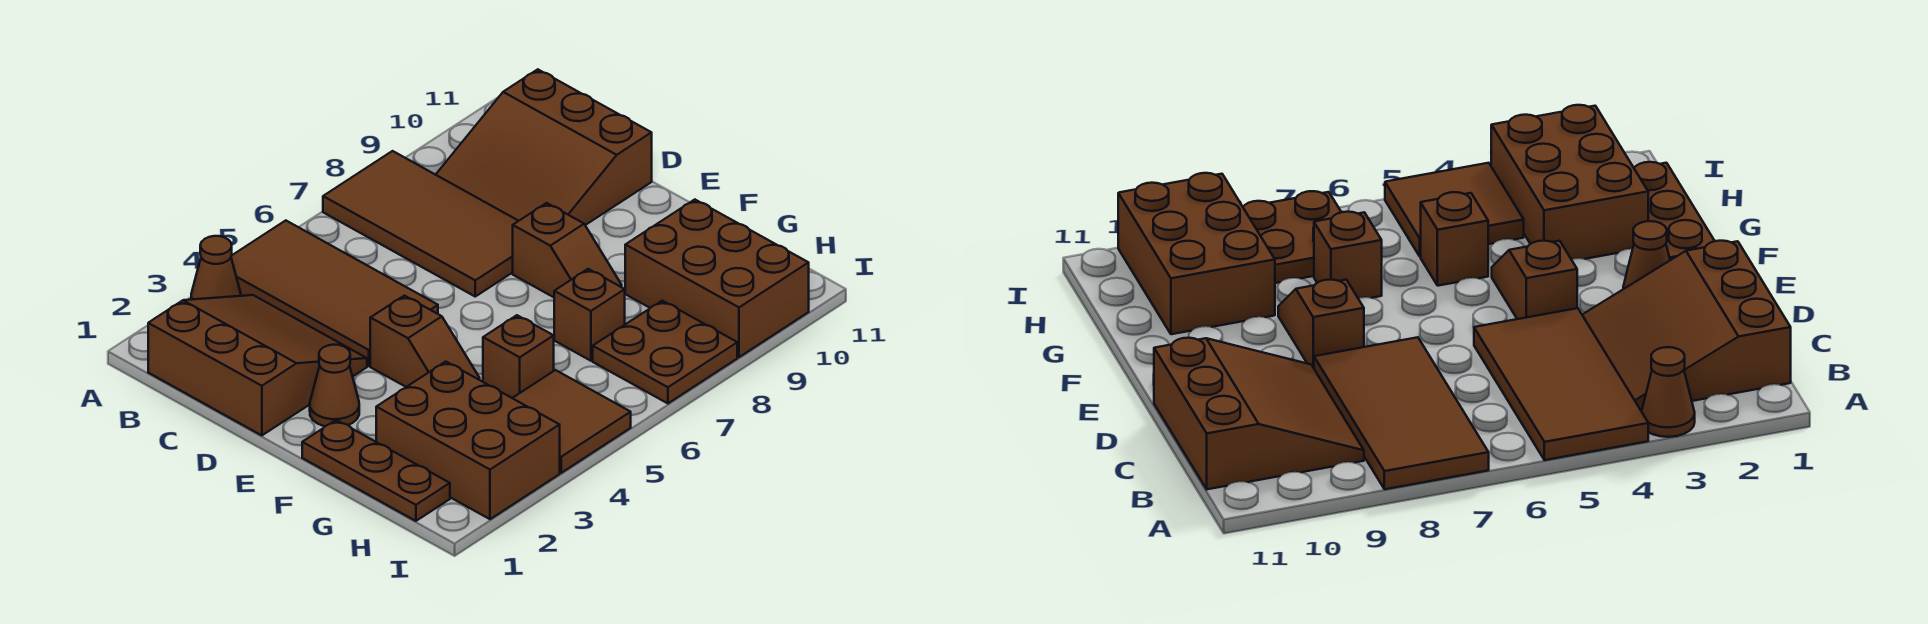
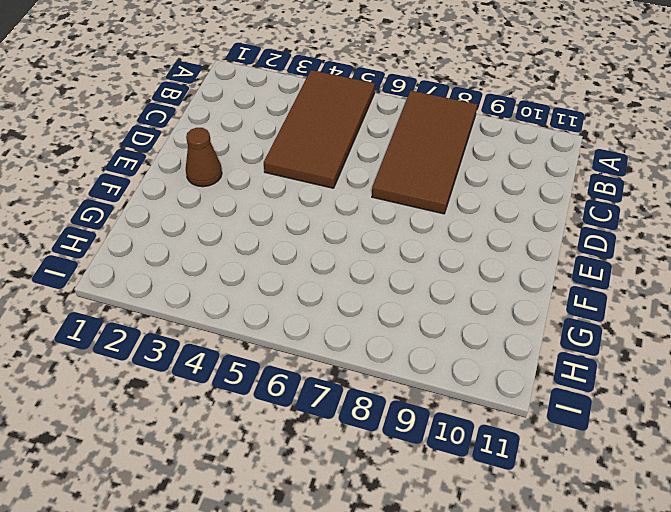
none -> brown cone A3 level 1
none -> brown slope B1:D3 level 1 top 1
none -> brown slope B9:D11 level 1 top 11

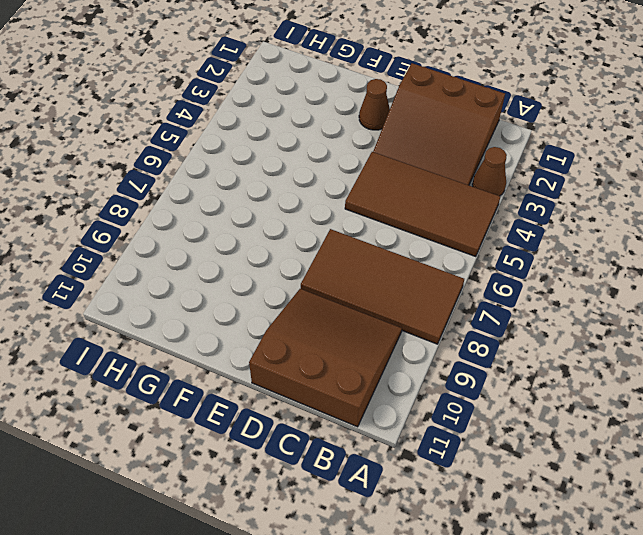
none -> brown slope E4:F4 level 1 top E
none -> brown slope E8:F8 level 1 top E
none -> brown plate F1:H1 level 1

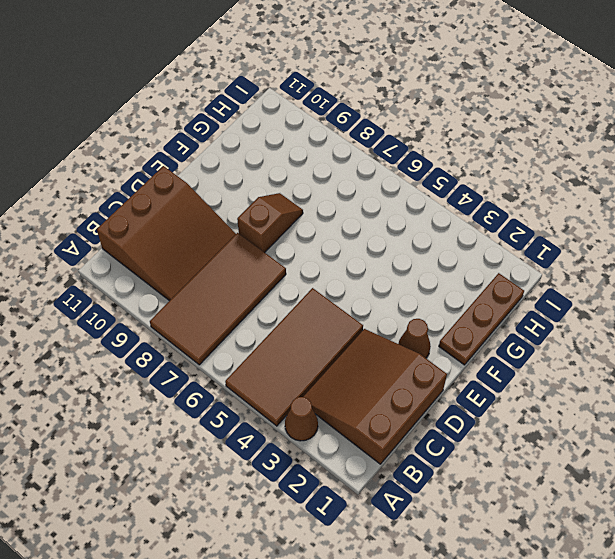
none -> brown slope E4:F4 level 1 top E
none -> brown brick G2:I3 level 1
none -> brown brick G5 level 1

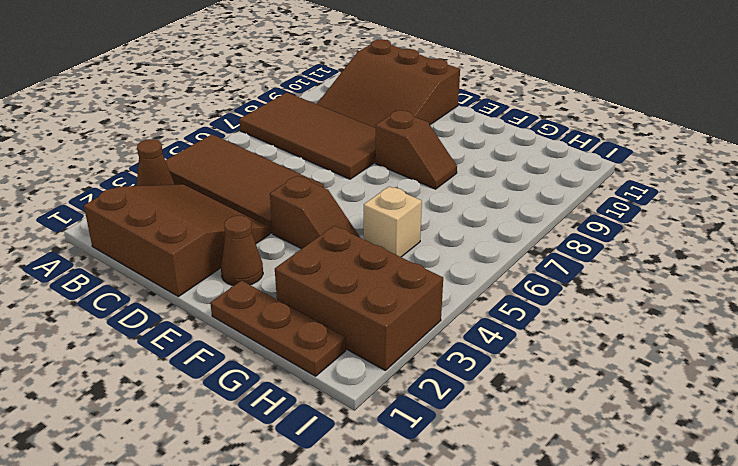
tan brick G5 level 1 -> brown brick G5 level 1
none -> brown brick G7 level 1
none -> brown brick G9:I10 level 1
none -> brown tile H4:I5 level 1

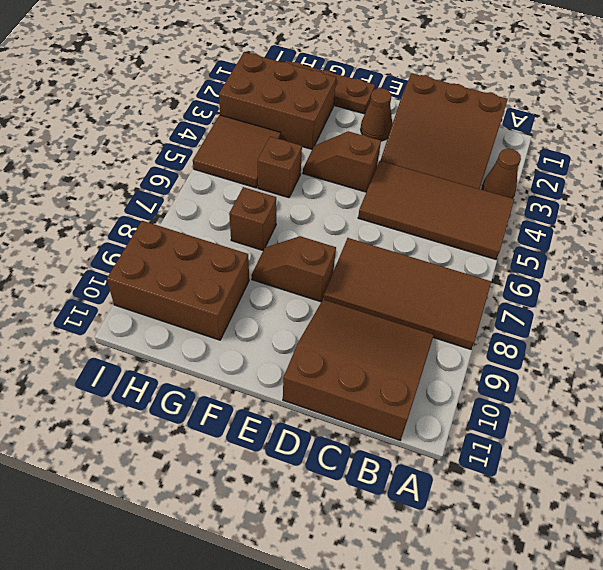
none -> brown plate H7:I8 level 1

